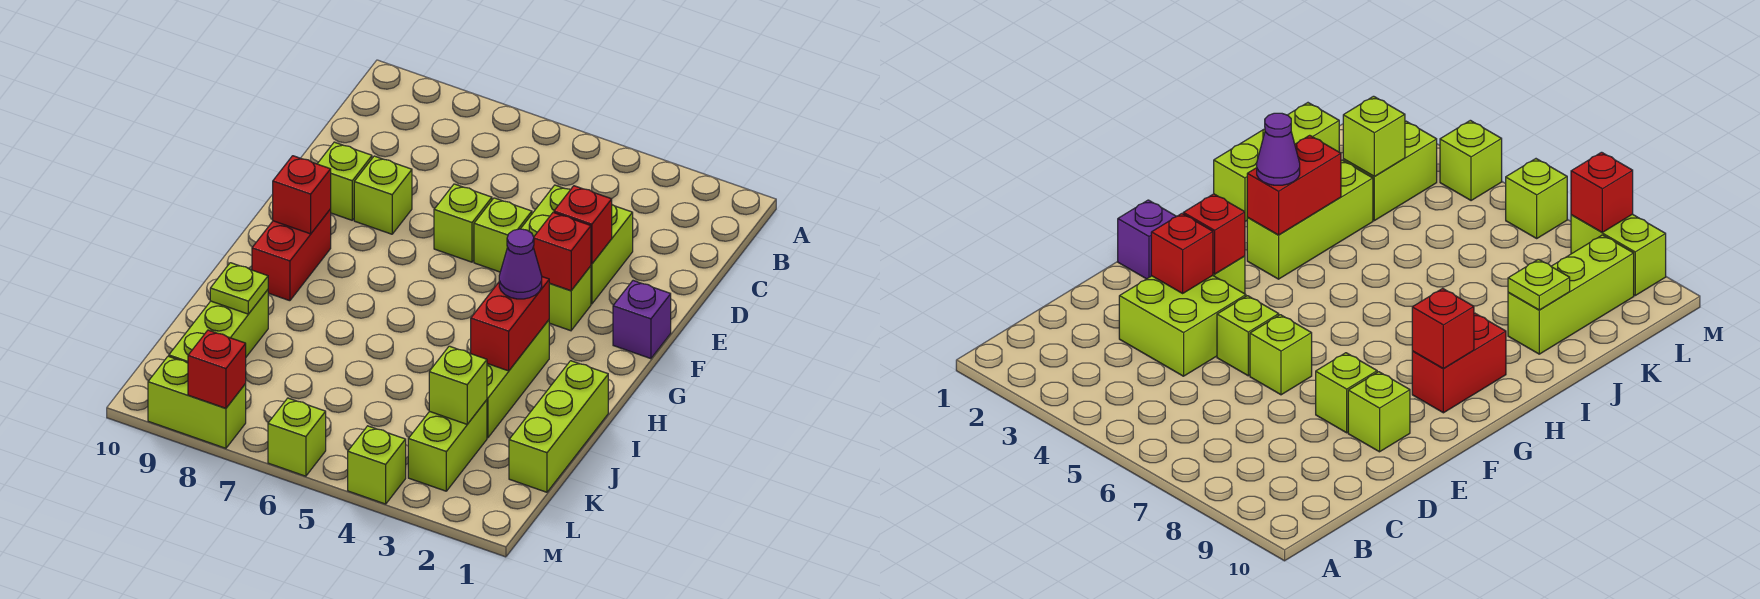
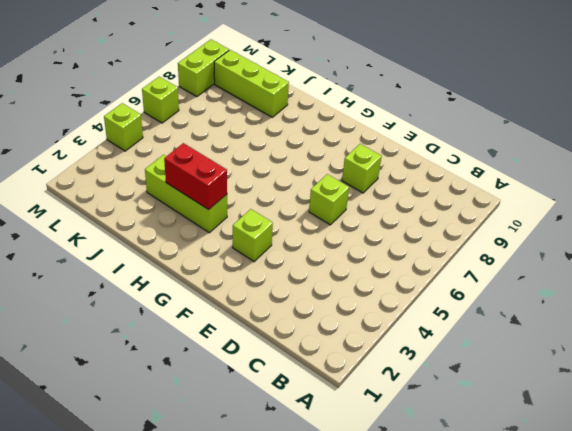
none -> lime brick D3:E4 level 1
none -> lime brick E5 level 1
none -> lime brick E9 level 1

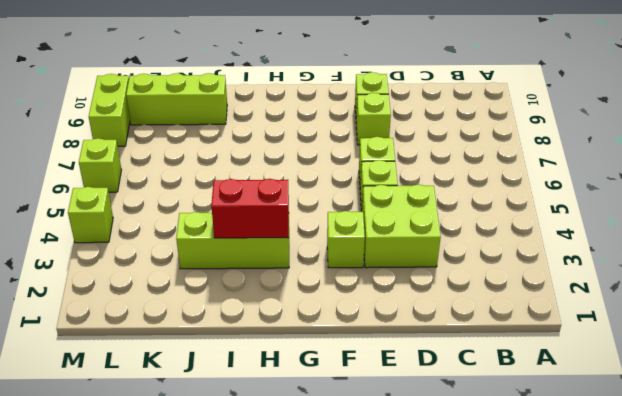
none -> purple brick F1 level 1
none -> red brick G9:H9 level 1
none -> lime brick I1:K1 level 1

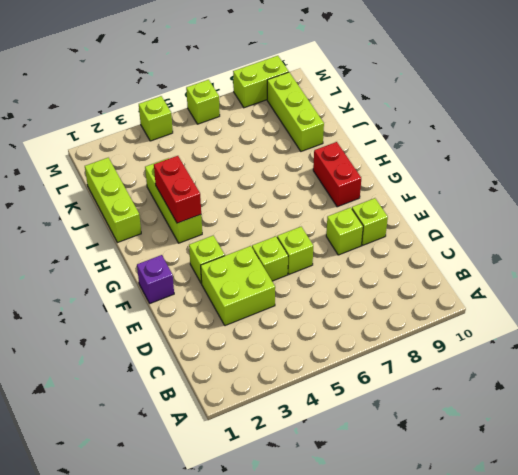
none -> lime brick K3:L3 level 1
none -> red brick E3 level 2
none -> red brick F3 level 2

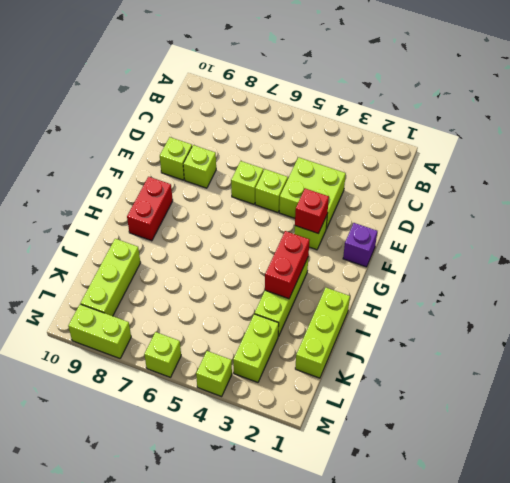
none -> red brick E3 level 2
none -> red brick G9 level 2
none -> lime plate J9 level 2

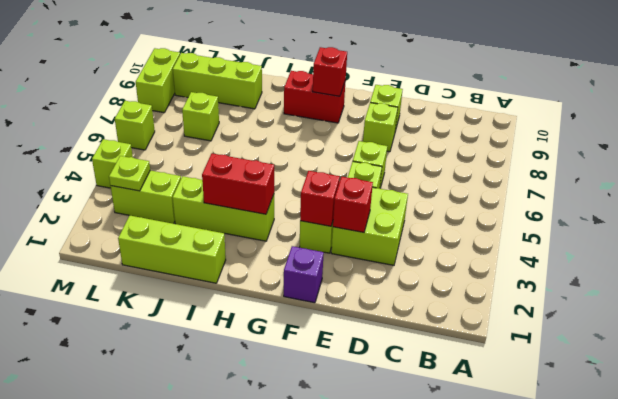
lime brick K7 level 1 -> lime brick K3 level 2
lime plate L3 level 2 -> lime plate J9 level 2
none -> red brick M8 level 2
none -> purple cone H3 level 3

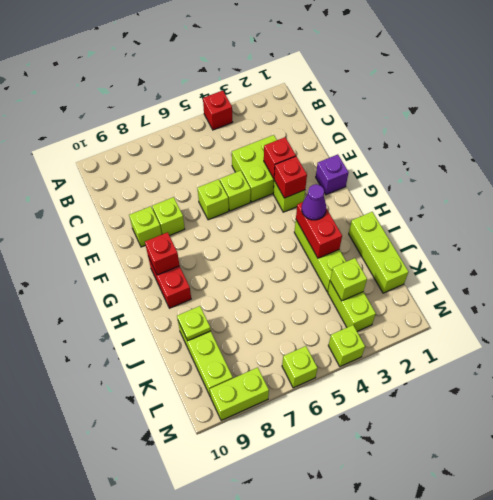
red brick A4 level 1 -> red brick M8 level 2

